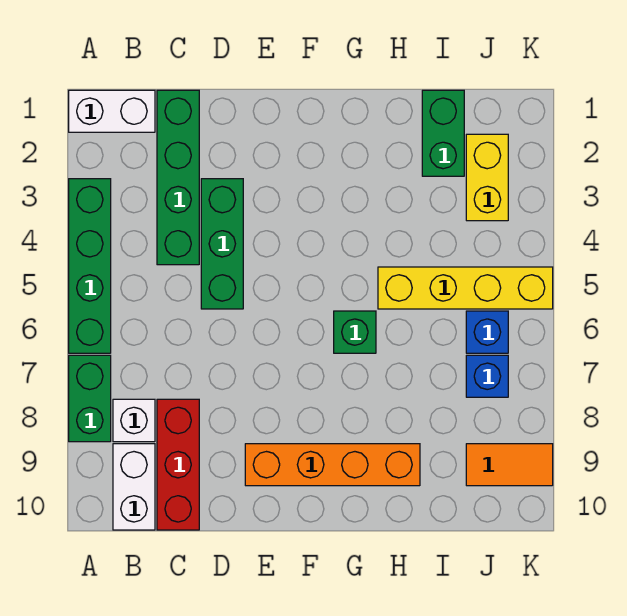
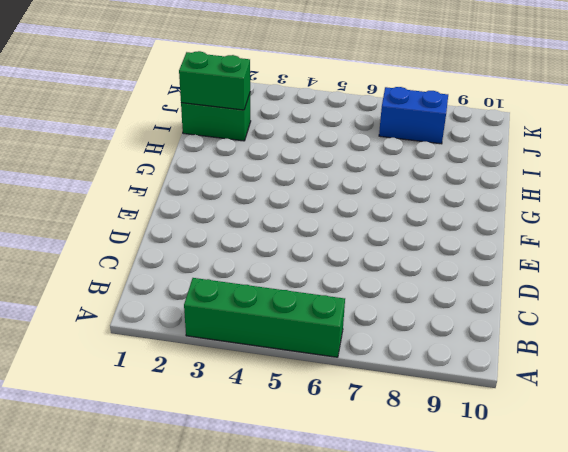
green brick I1:I2 level 2 -> green brick A7:A8 level 1
blue brick J7:J8 level 1 -> blue brick J7 level 1
none -> white brick A1:B1 level 1
none -> white brick B8 level 1
none -> white brick B9:B10 level 1

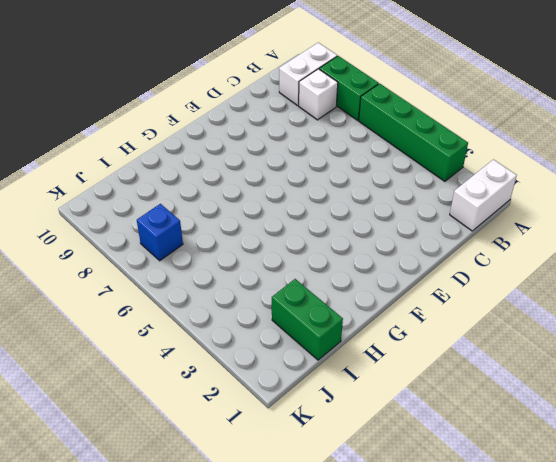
white brick A9:B9 level 1 -> white brick B9:B10 level 1
none -> green brick C1:C4 level 1
none -> red brick C8:C10 level 1
none -> green brick D3:D5 level 1

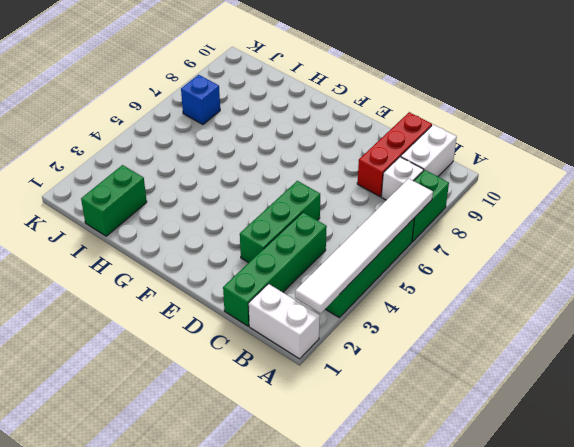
white tile A2:A7 level 2 -> none
none -> orange brick E9:H9 level 1
none -> green brick G6 level 1
none -> yellow brick H5:K5 level 1

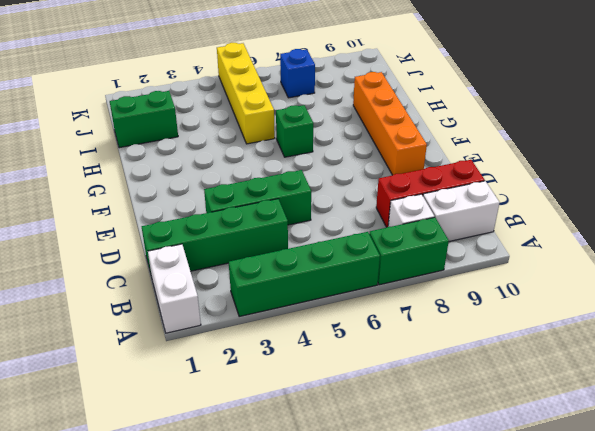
none -> yellow brick J2:J3 level 1
none -> blue brick J6 level 1
none -> orange tile J9:K9 level 1

